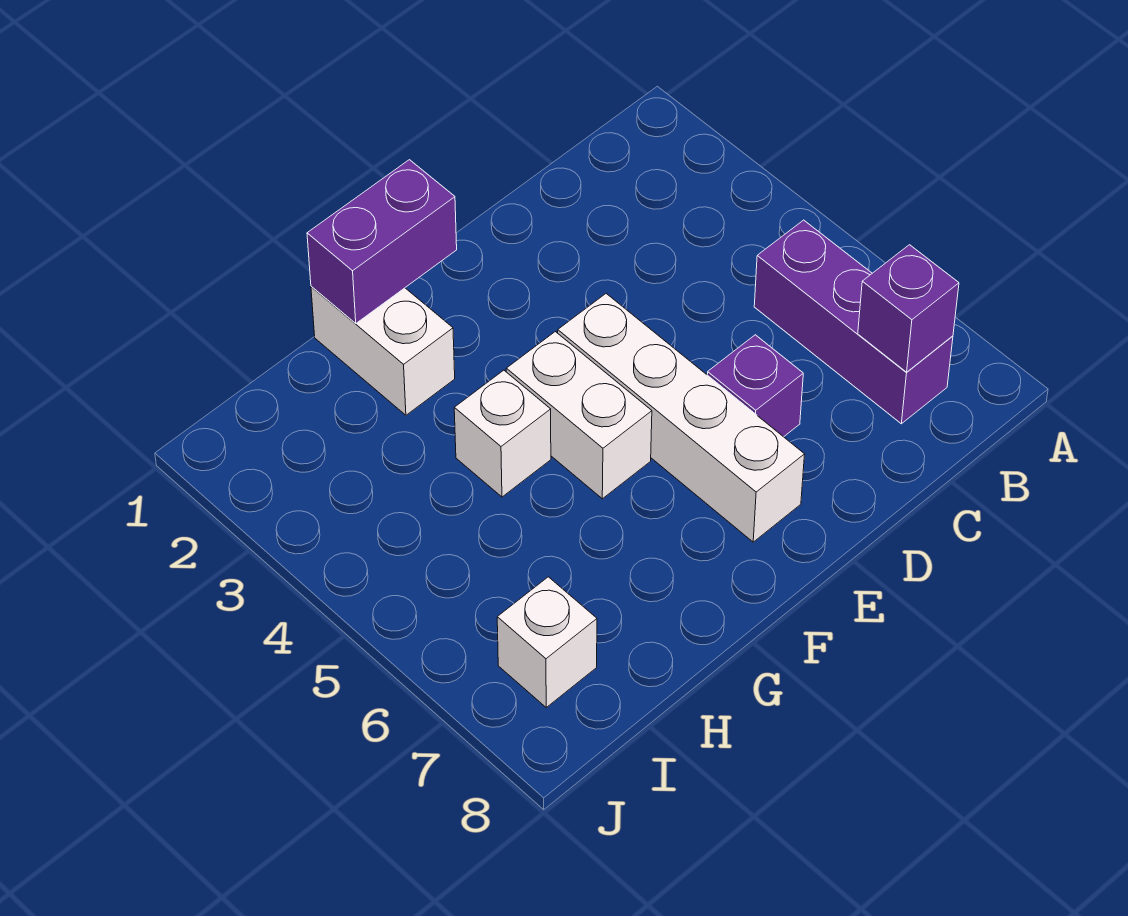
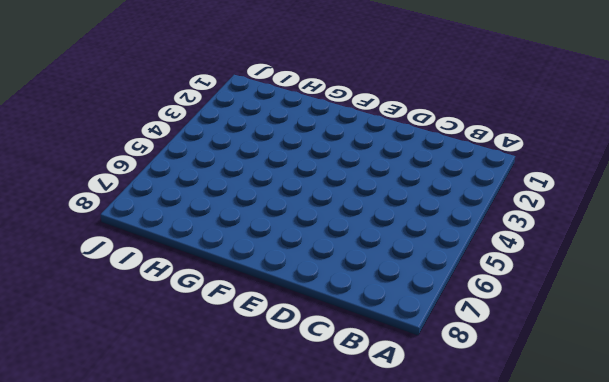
none -> purple brick B5:B7 level 1
none -> purple brick D6 level 1

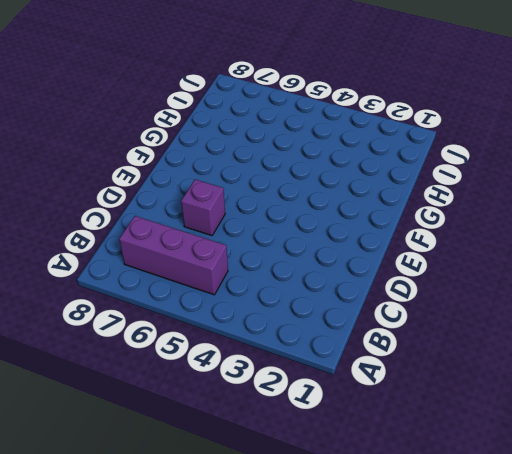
none -> white brick E4:E7 level 1
none -> white brick F4:F5 level 1

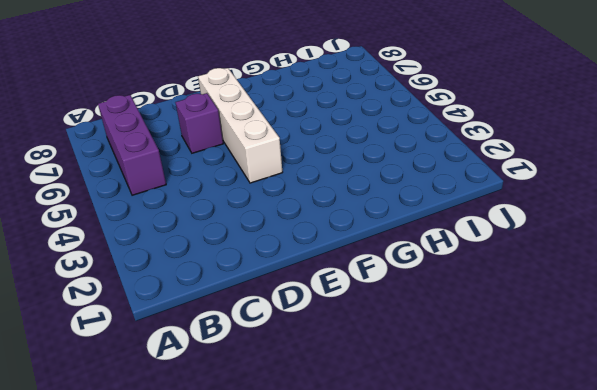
none -> white brick F4:F5 level 1
none -> white brick G1:G2 level 1

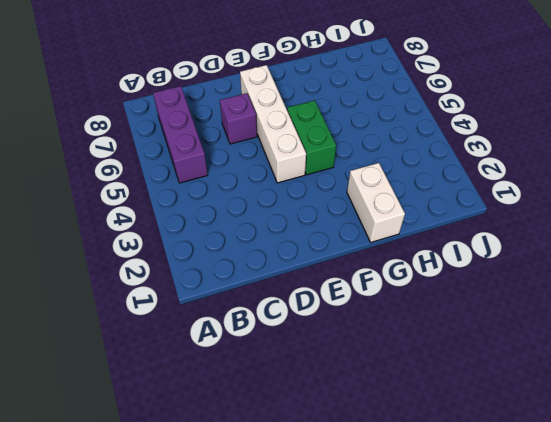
green brick F4:F5 level 1 -> white brick F4:F5 level 1
none -> white brick G4 level 1
none -> white brick I7 level 1

